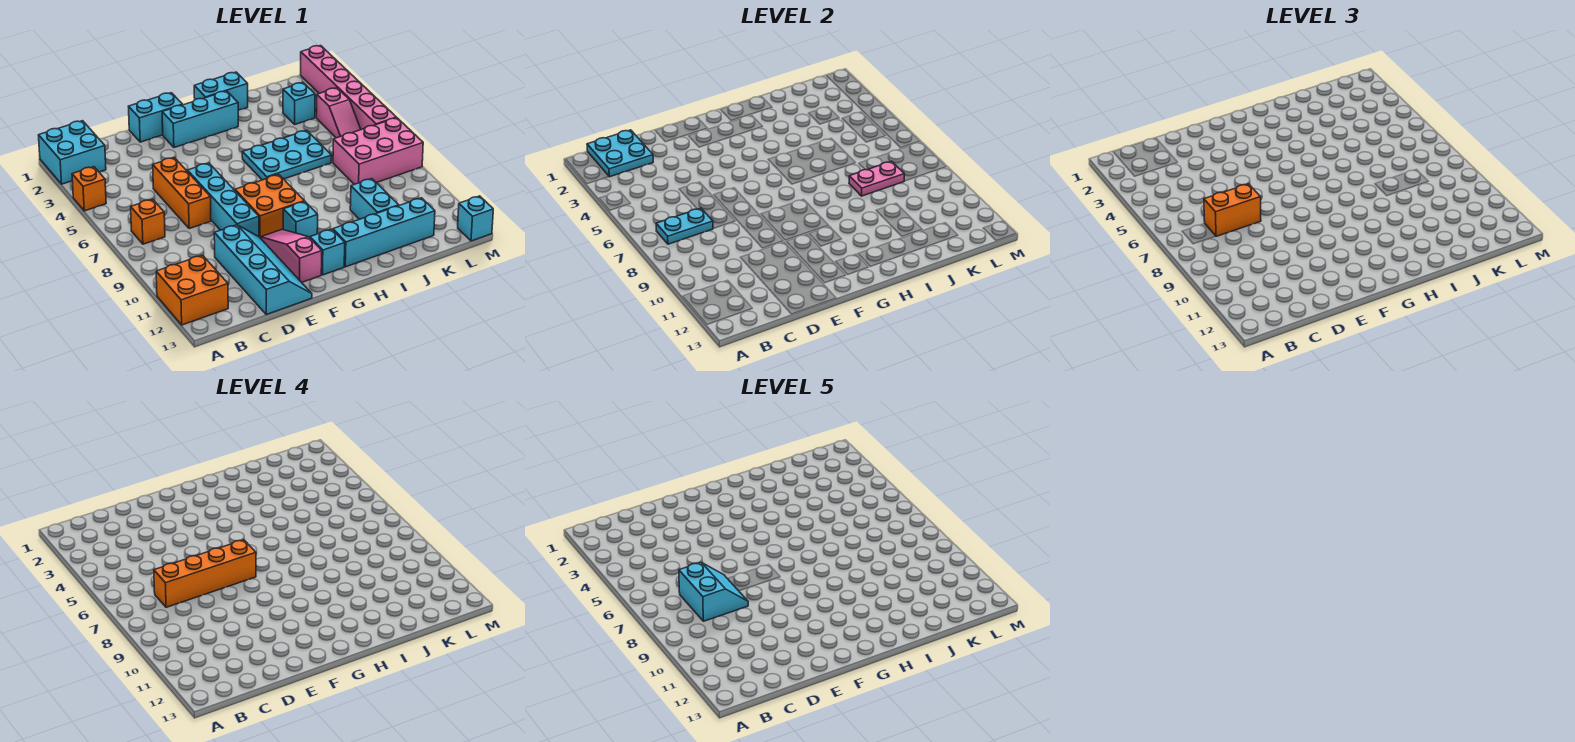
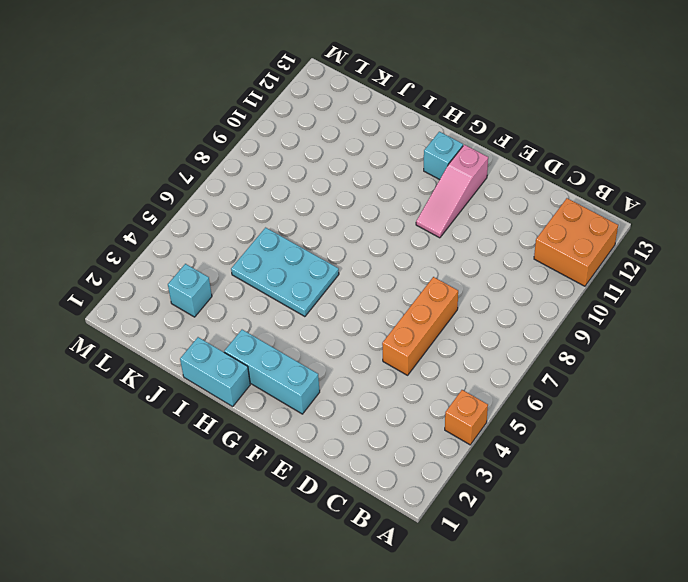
none -> cyan brick A1:B2 level 1
none -> orange brick B7 level 1
none -> cyan slope D10:E13 level 1 top D

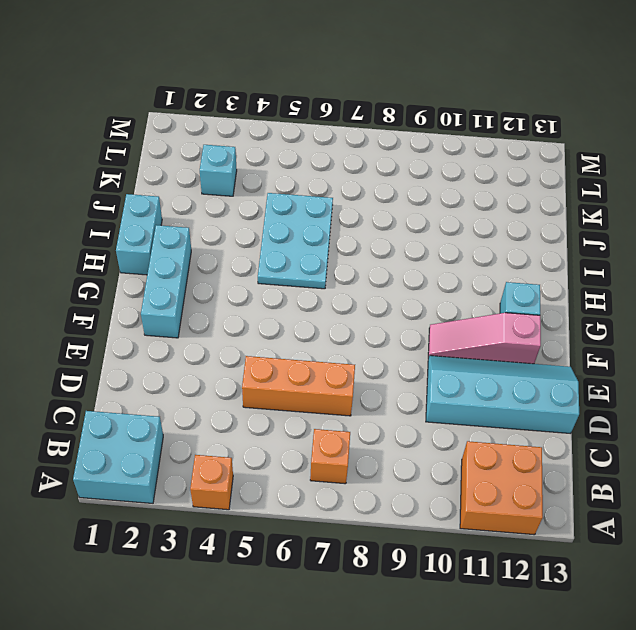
none -> cyan brick E1:F1 level 1
none -> cyan brick E6:E9 level 1
none -> orange brick F8:G9 level 1

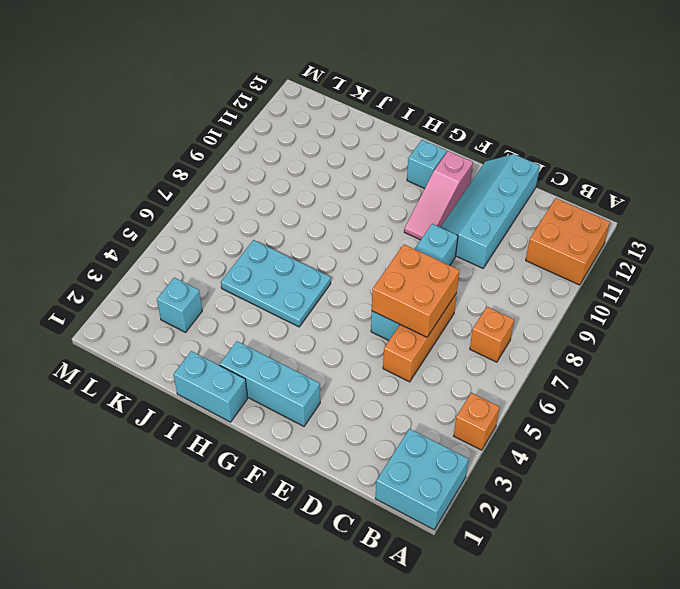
orange brick D6:E7 level 2 -> orange brick F8:G9 level 1
none -> cyan brick E1:F1 level 1
none -> cyan brick G10 level 1
none -> cyan brick H12:K12 level 1

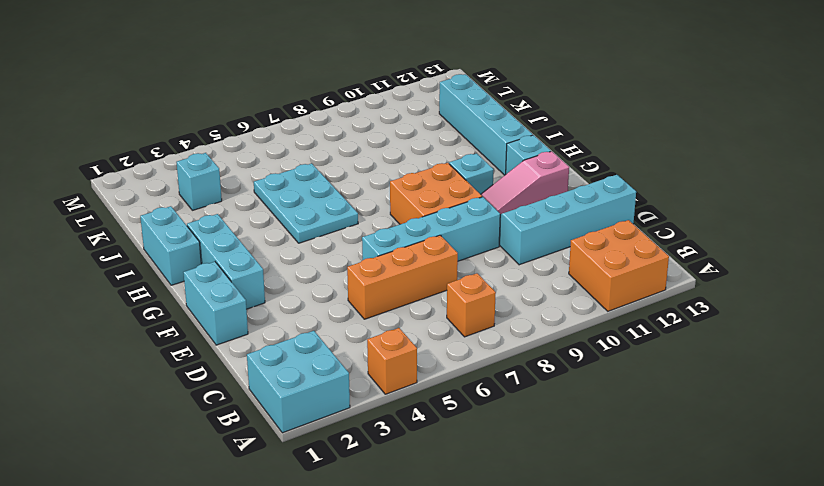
none -> cyan brick J10:J11 level 1
none -> pink brick K7:M8 level 1
none -> pink slope L4:L5 level 1 top 4

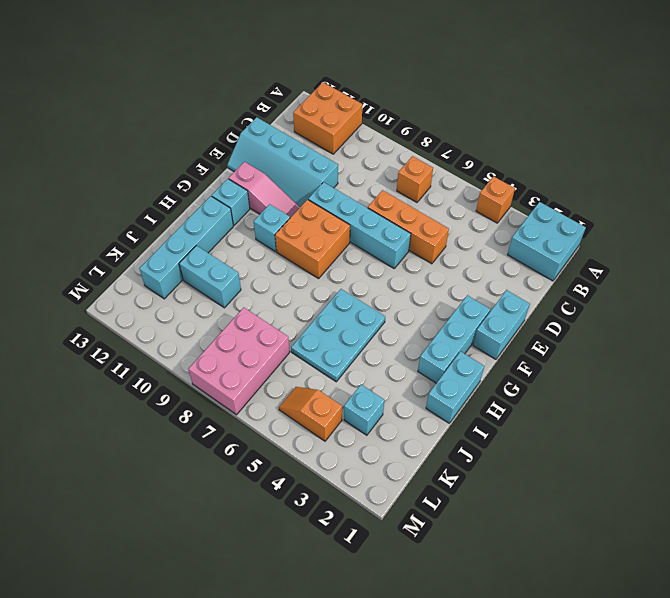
orange slope L4:L5 level 1 top 4 -> pink slope L4:L5 level 1 top 4
none -> pink brick M1:M6 level 1
none -> cyan brick M13 level 1
none -> cyan plate B1:C2 level 2

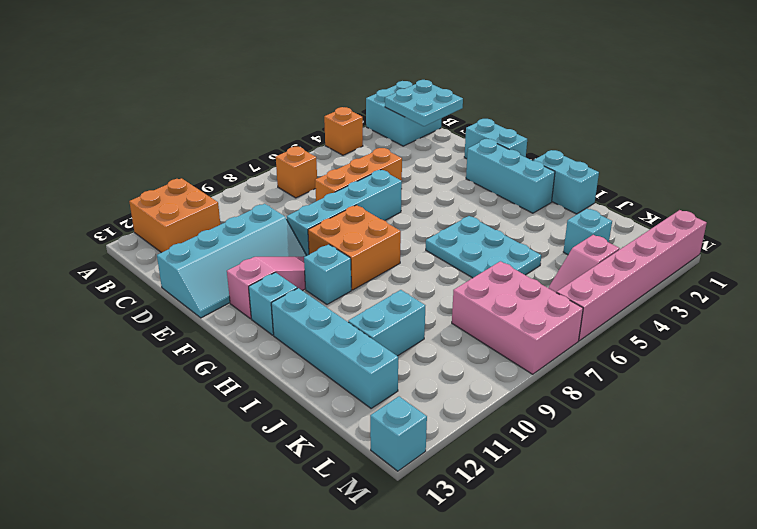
none -> cyan plate B7:C7 level 2
none -> pink plate J8:K8 level 2
none -> orange brick C7:D7 level 3

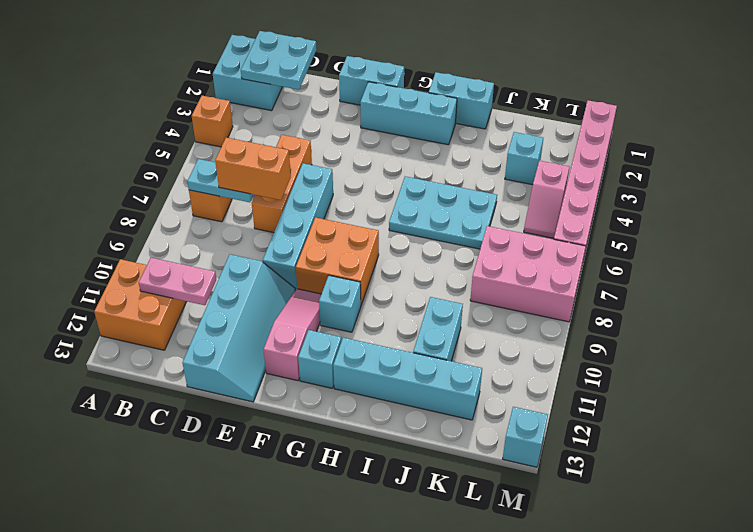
pink plate B11:C11 level 2 -> pink plate J8:K8 level 2
none -> orange brick C7:F7 level 4
none -> cyan slope C7:D8 level 5 top C

